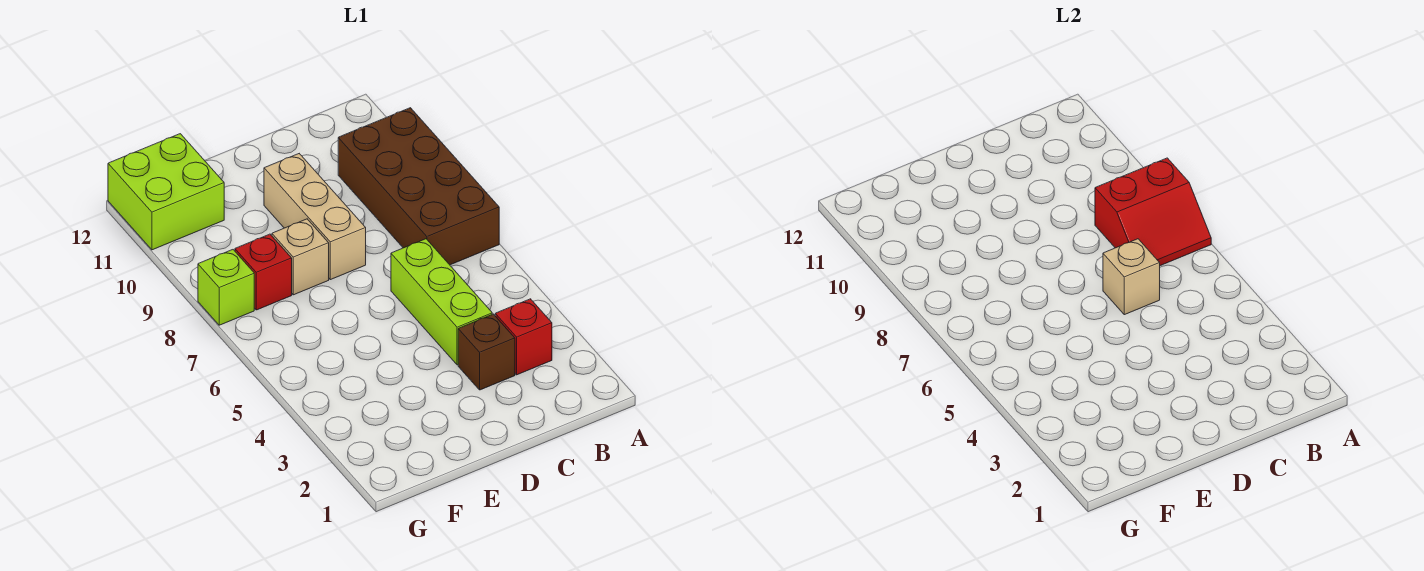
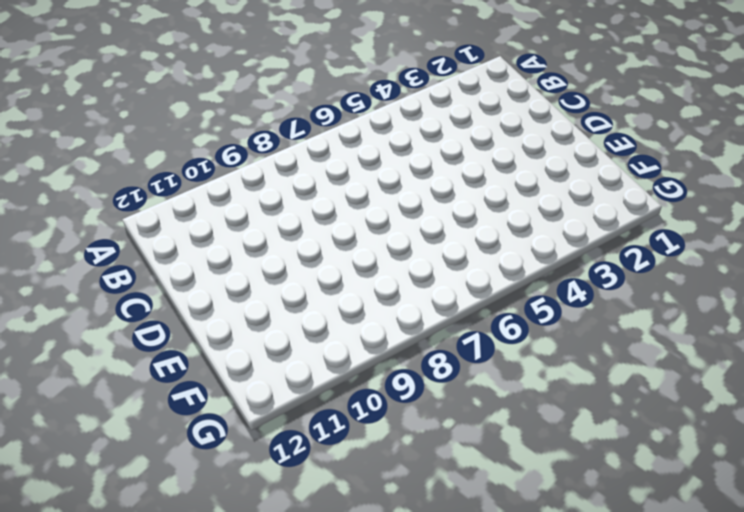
none -> brown brick A7:B10 level 1
none -> red brick B3 level 1

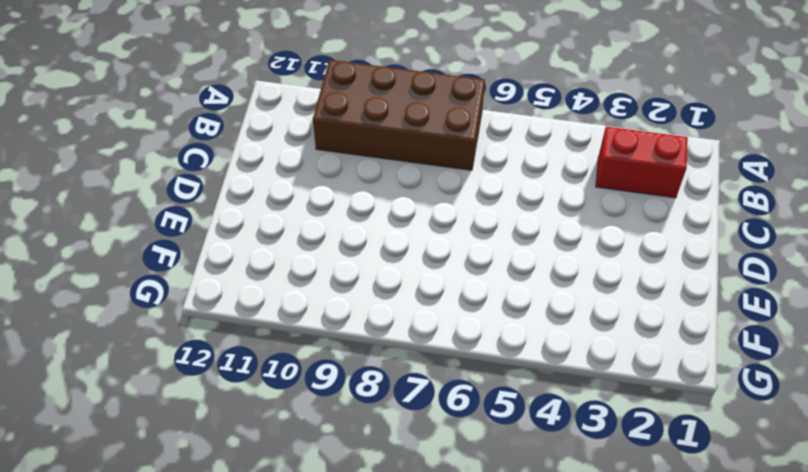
red brick B2:B3 level 1 -> red brick B3 level 1
none -> brown brick C3 level 1
none -> lime brick C4:C6 level 1

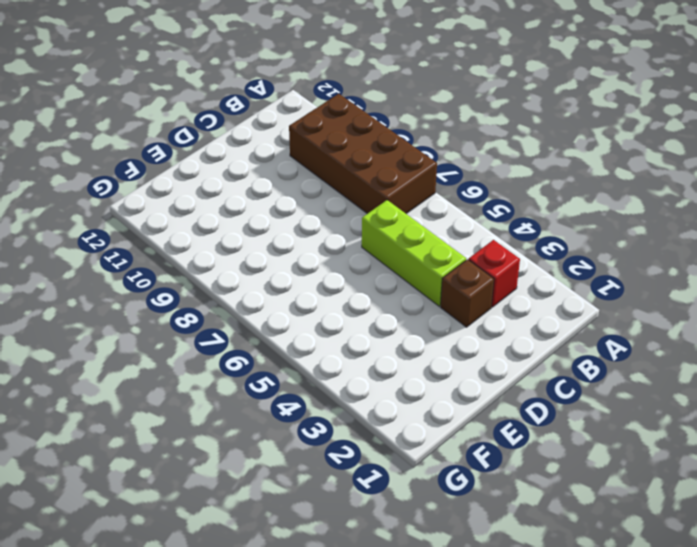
none -> tan brick D8:D10 level 1
none -> tan brick E8 level 1

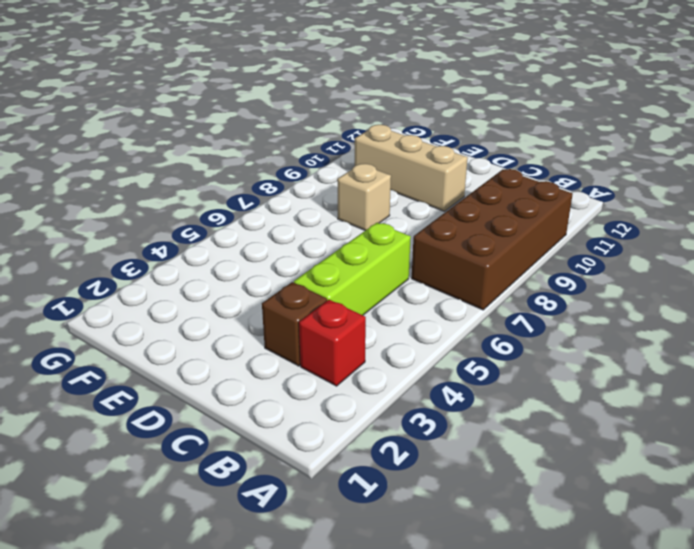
tan brick D10:F10 level 1 -> tan brick D8:D10 level 1
none -> red brick F8 level 1
none -> lime brick F11:G12 level 1

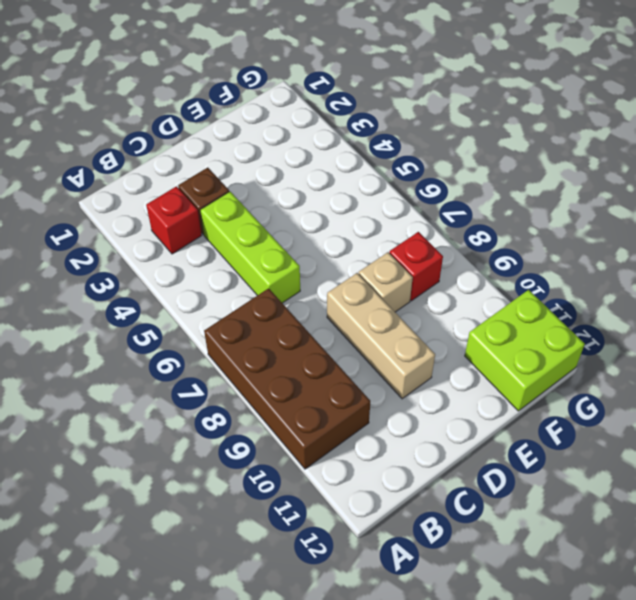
none -> lime brick G8 level 1
none -> red slope A7:B8 level 2 top 8

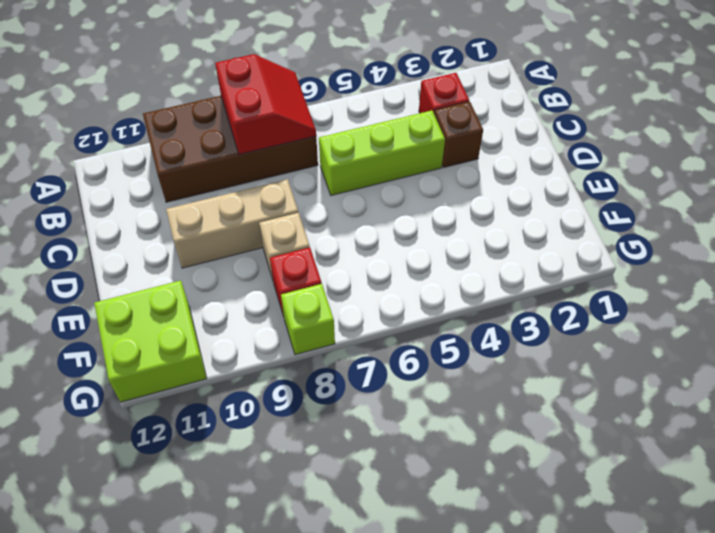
none -> tan brick C6 level 2

